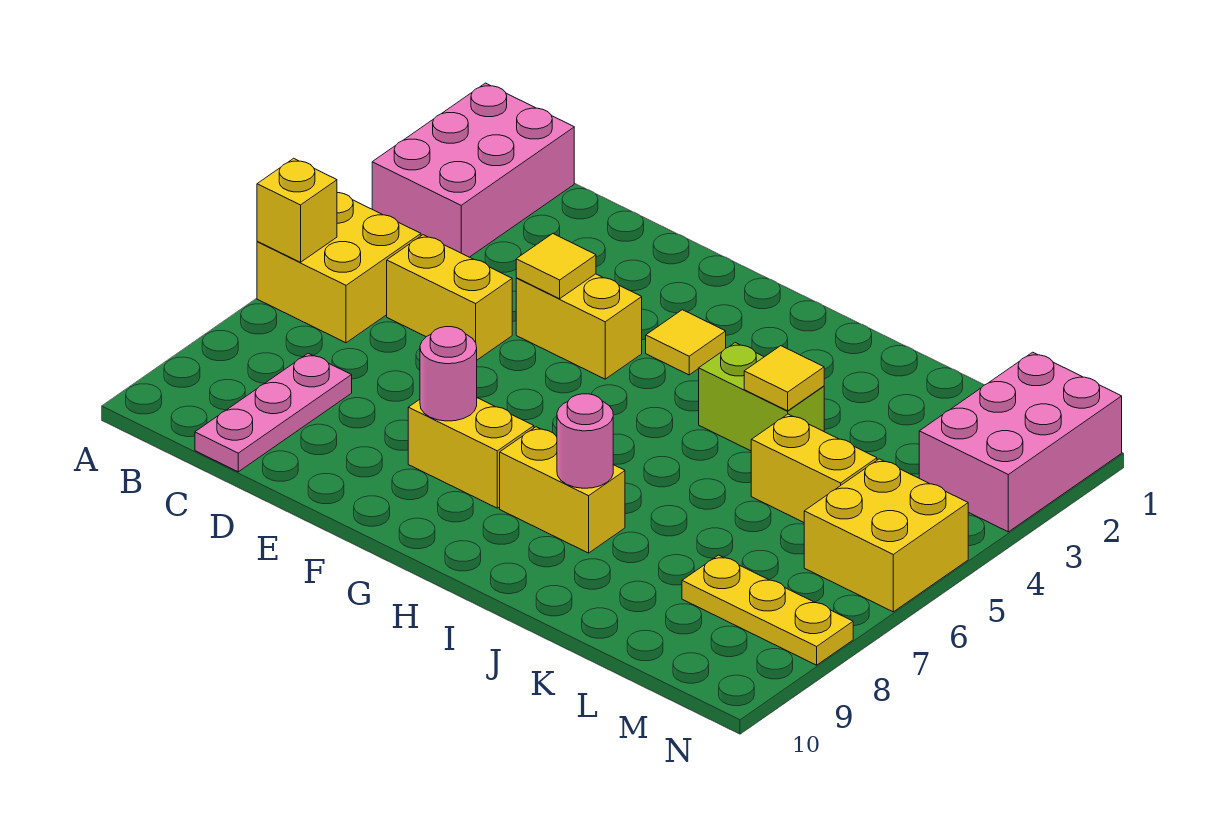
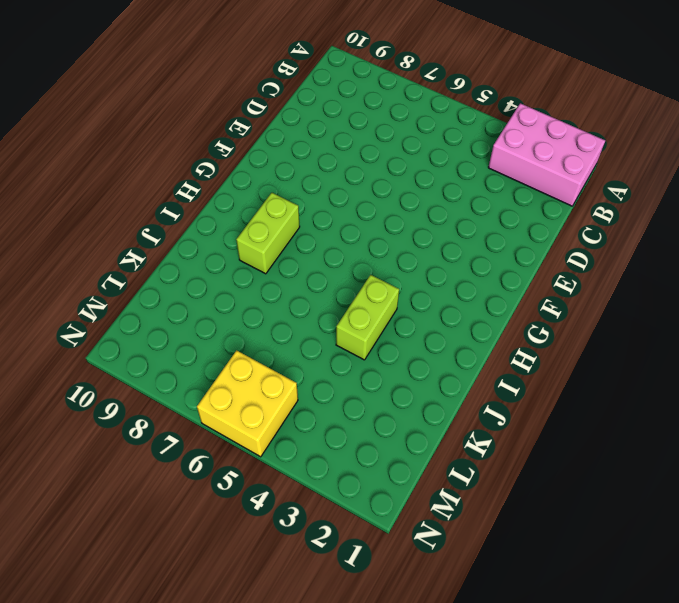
lime brick H8:I8 level 1 -> yellow brick H8:I8 level 1
none -> yellow brick A5:B6 level 1
none -> yellow brick C5:D5 level 1
none -> pink plate C8:C10 level 1

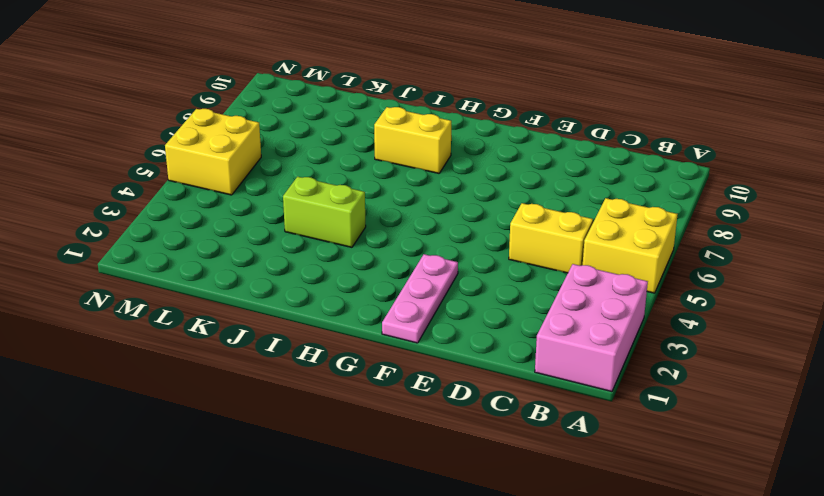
pink plate F1:F3 level 1 -> pink plate C8:C10 level 1
none -> yellow brick E4:F4 level 1
none -> yellow brick F8:G8 level 1
none -> yellow tile G3 level 1

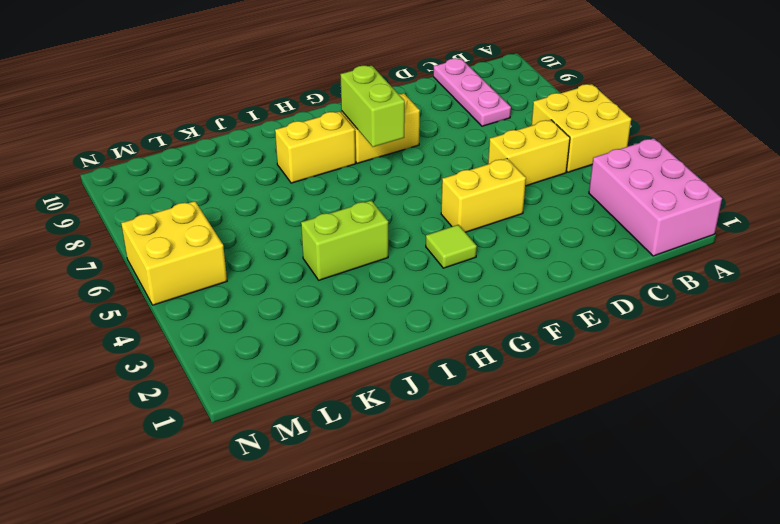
lime tile G3 level 1 -> yellow tile G3 level 1
lime brick G7:G8 level 2 -> none
none -> yellow brick K5:L5 level 1
none -> yellow plate L8:N8 level 1
none -> pink brick M1:N3 level 1

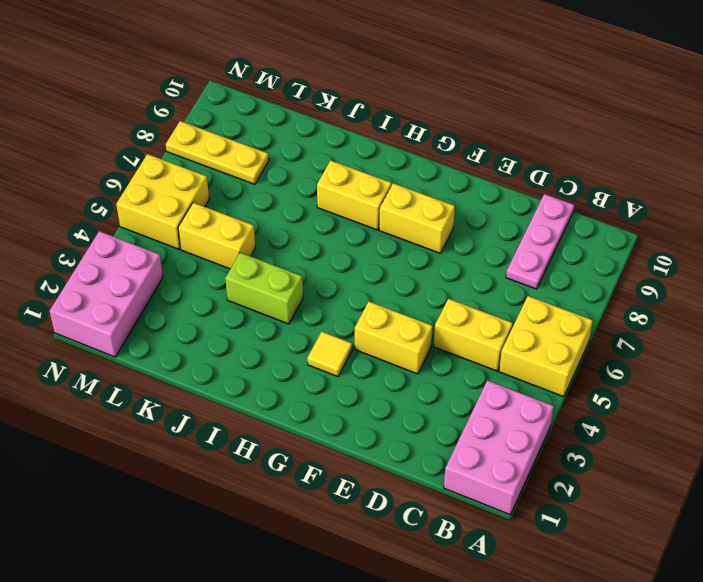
none -> yellow brick A6 level 2
none -> yellow tile E4 level 2
none -> pink round brick F8 level 2

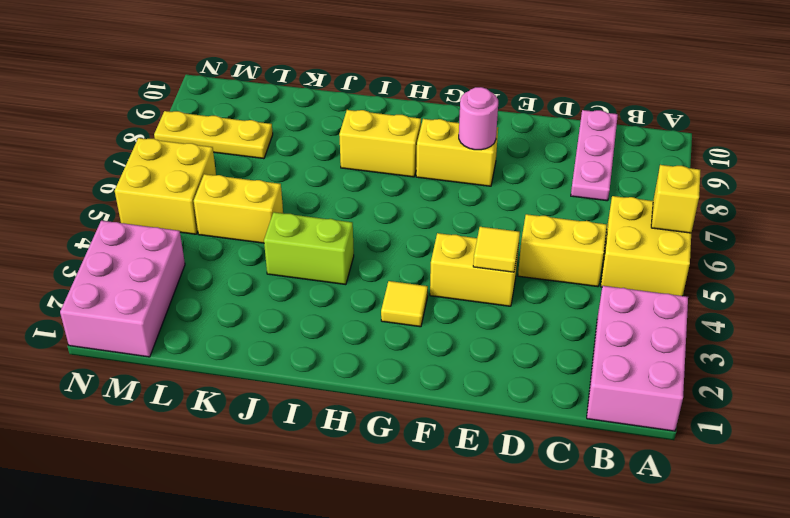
none -> pink round brick I8 level 2
none -> yellow tile J4 level 2

